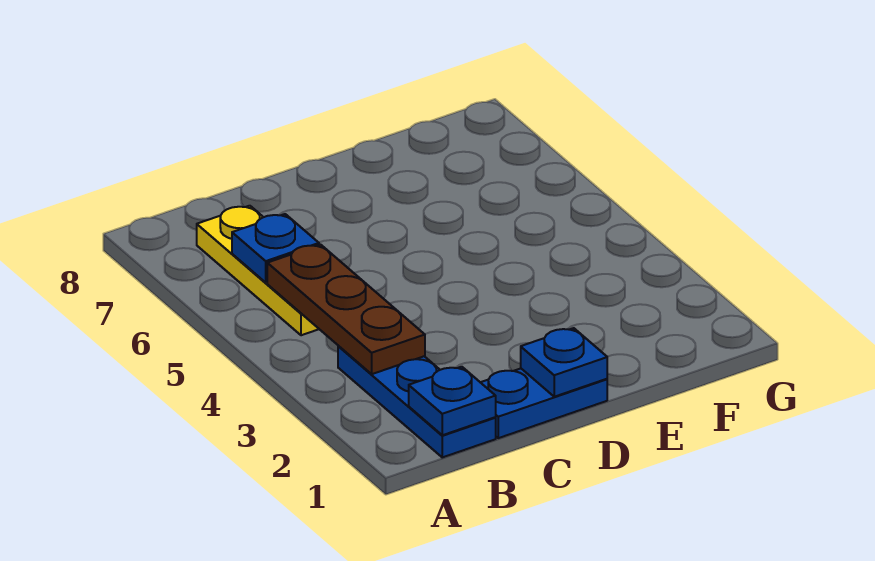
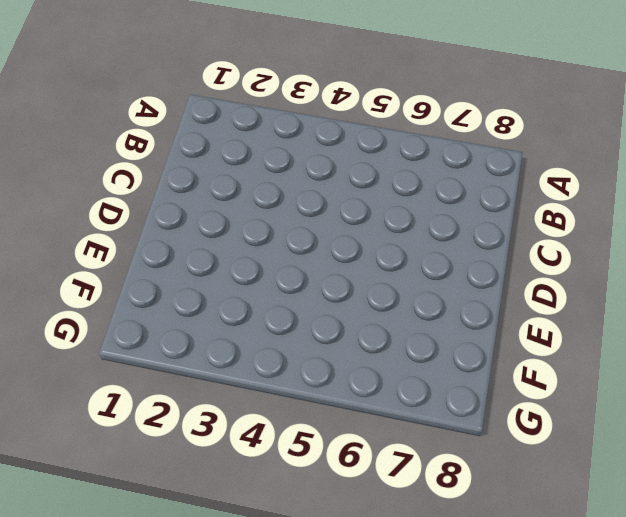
none -> blue plate B1:B3 level 1
none -> yellow plate B5:B7 level 1

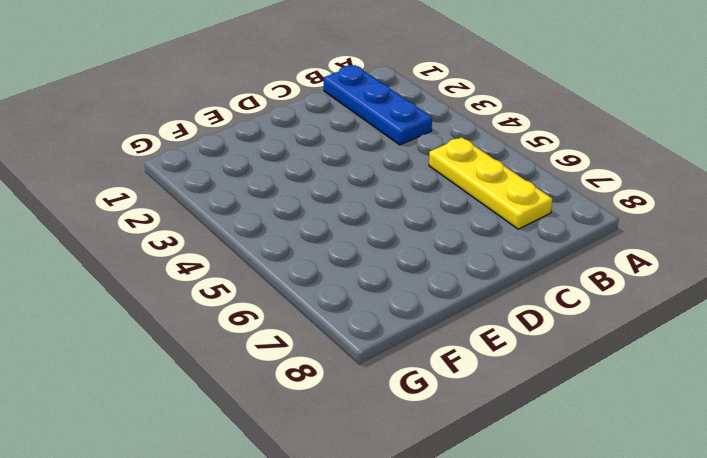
none -> blue plate C1:D1 level 1
none -> blue plate B1 level 2

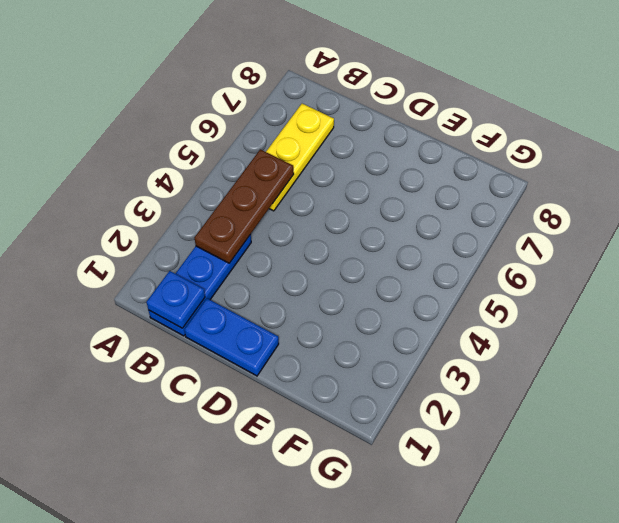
none -> blue plate B6 level 2
none -> blue plate D1 level 2

